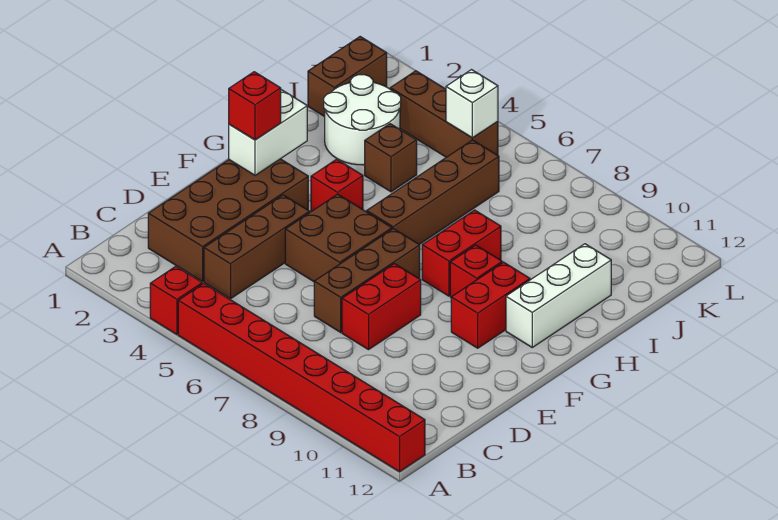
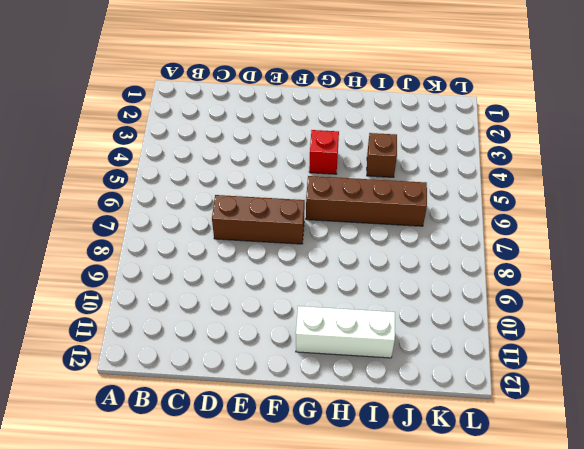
none -> red brick A4 level 1
none -> red brick A5:A12 level 1
none -> brown brick C2:F3 level 1

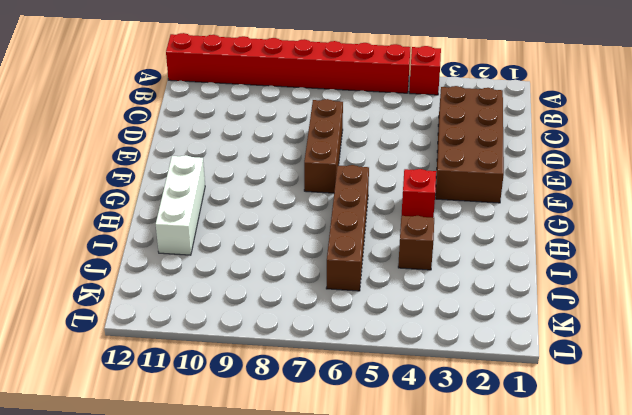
none -> brown brick C4:E4 level 1
none -> red brick D8:E8 level 1
none -> brown brick E5:F6 level 1

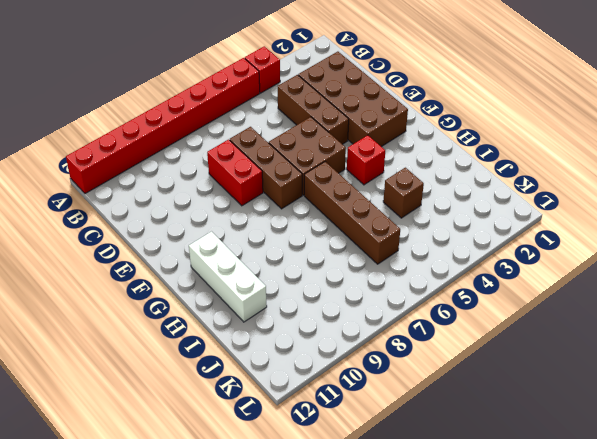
none -> red brick F10:G10 level 1
none -> red brick G8:H8 level 1
none -> red brick G9 level 1

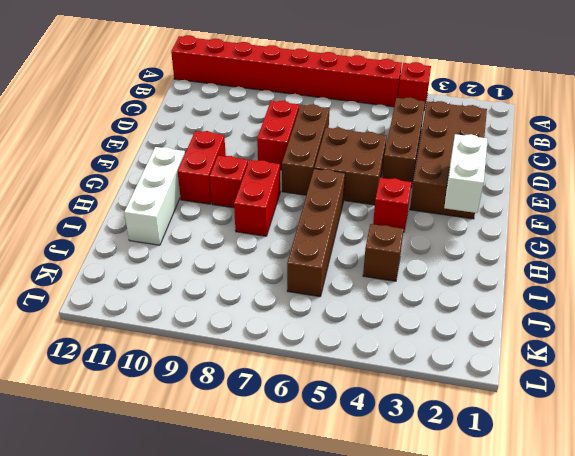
none -> white round brick I2:J3 level 1
none -> brown brick J1:K1 level 1
none -> brown brick K3:K5 level 1

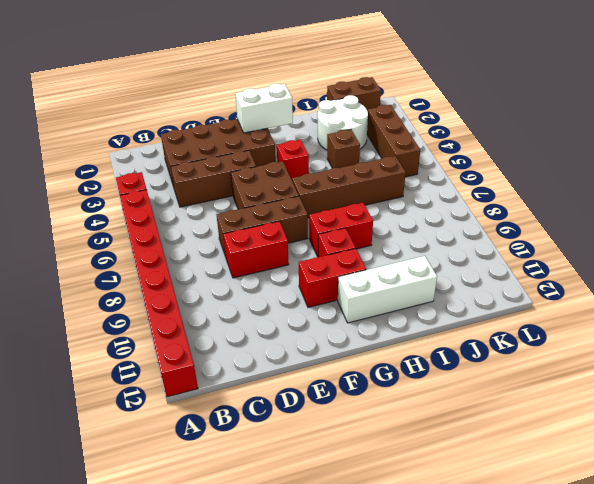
none -> white brick K5 level 2
none -> red brick F2 level 3

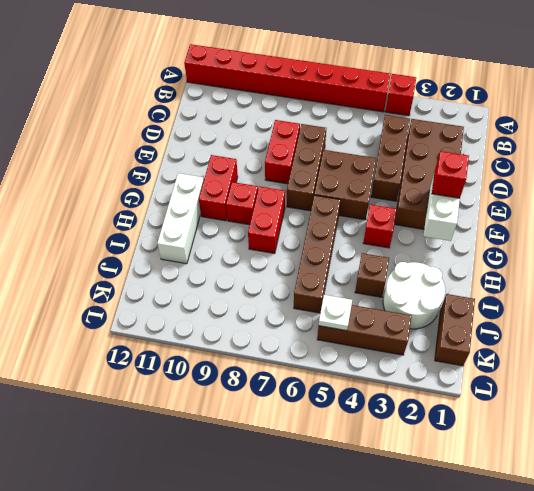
white plate K5 level 2 -> white brick K5 level 2

